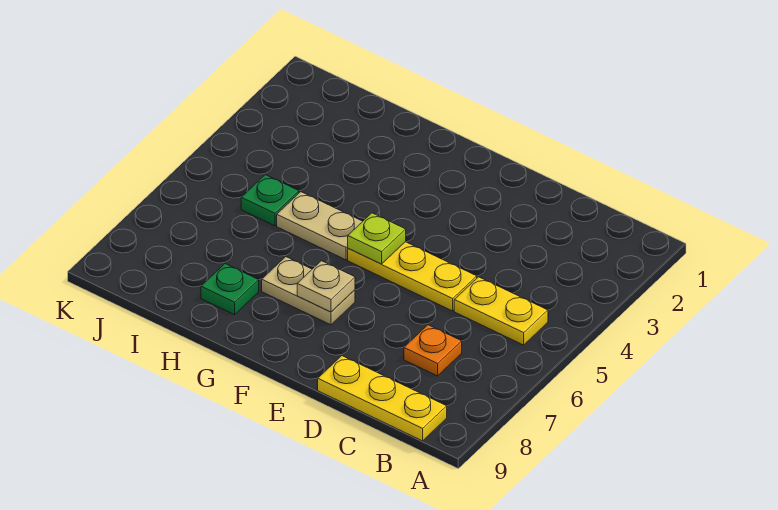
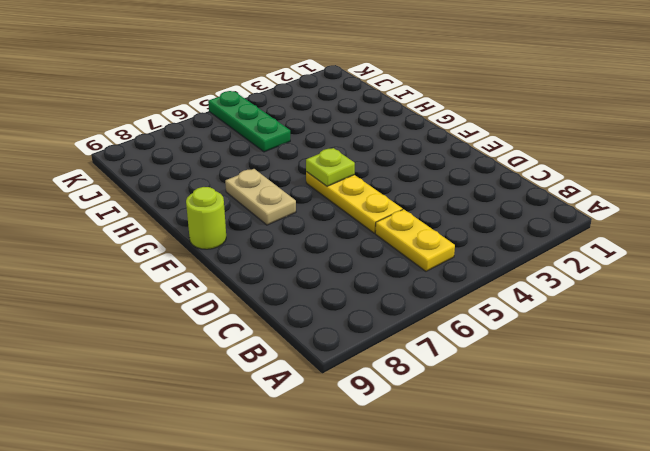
lime round brick F9 level 1 -> none
green plate I5:K5 level 1 -> green plate I5 level 1
none -> yellow plate B9:D9 level 1
none -> orange plate C7 level 1

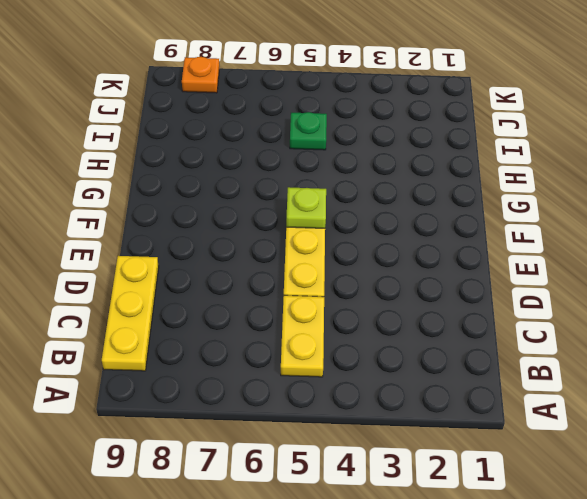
orange plate K8 level 1 -> orange plate C7 level 1
none -> tan plate F7:G7 level 1
none -> tan plate G5:H5 level 1

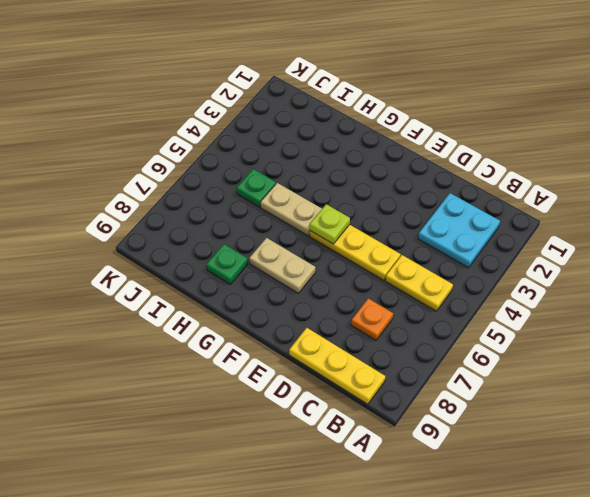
cyan plate B2:C3 level 1 -> none
none -> tan plate F7 level 2

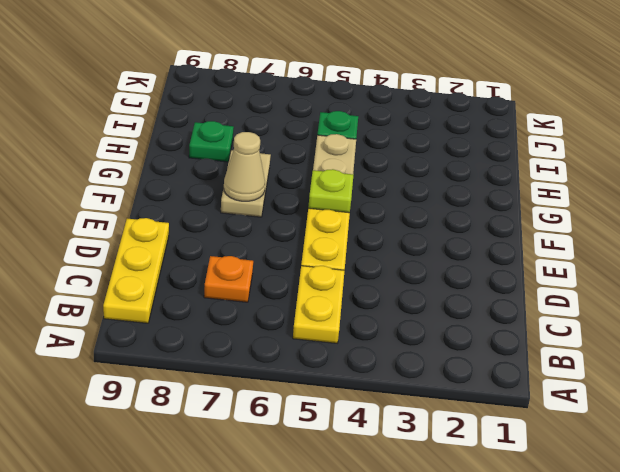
tan cone F7 level 2 -> tan plate F7 level 2

